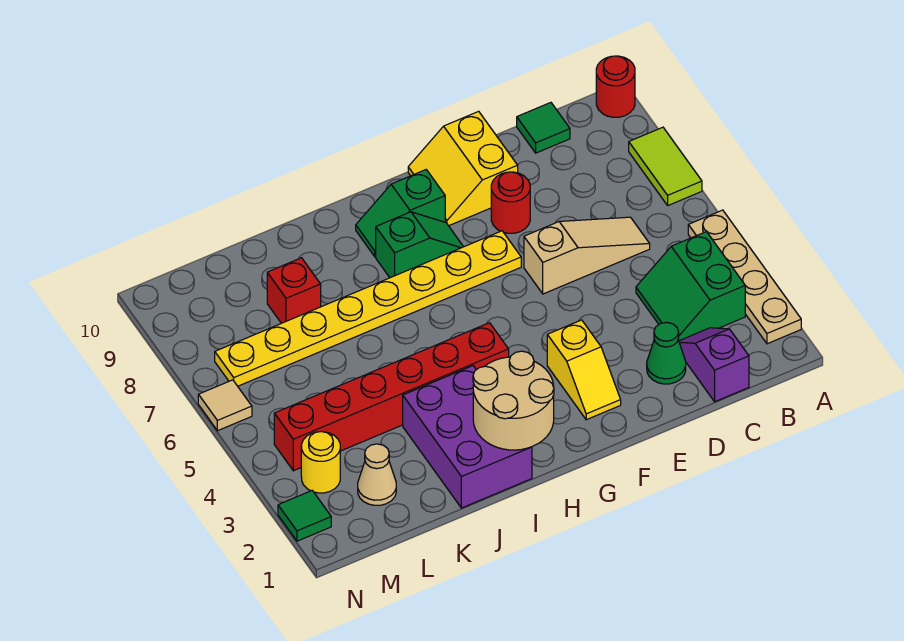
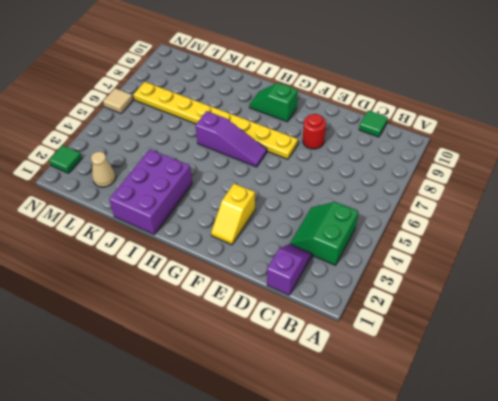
purple slope G6:I6 level 1 top I -> none
none -> tan plate A2:A5 level 1
none -> lime tile A7:A8 level 1
none -> red round brick A10 level 1

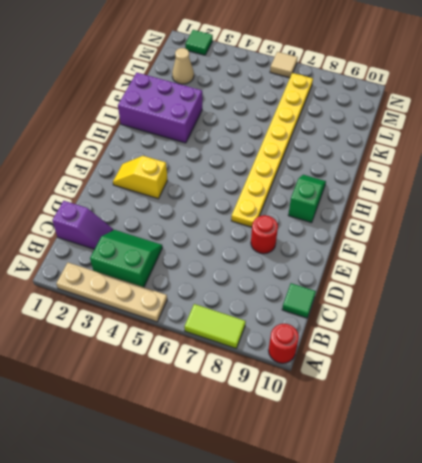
none -> tan slope C6:E6 level 1 top E
none -> green cone D2 level 1
none -> yellow slope E9:F10 level 1 top E

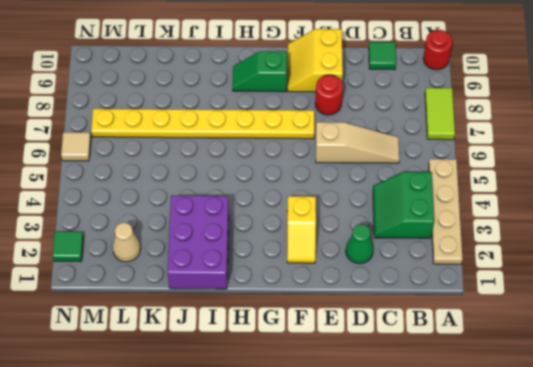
none -> purple slope C1:C2 level 1 top 1
none -> green slope G8:H8 level 1 top H
none -> red brick H4:M4 level 1

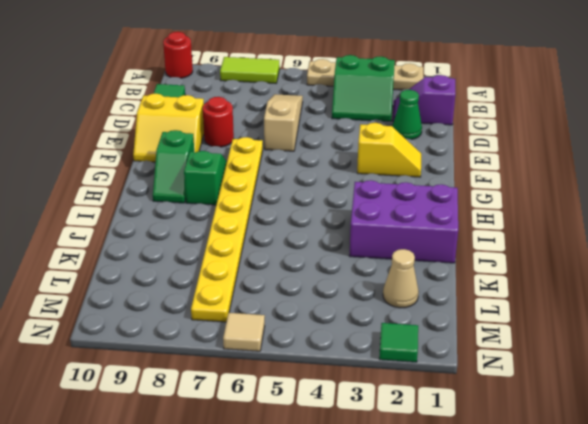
none -> red brick H4:M4 level 1
none -> red brick K8 level 1
none -> yellow round brick M3 level 1

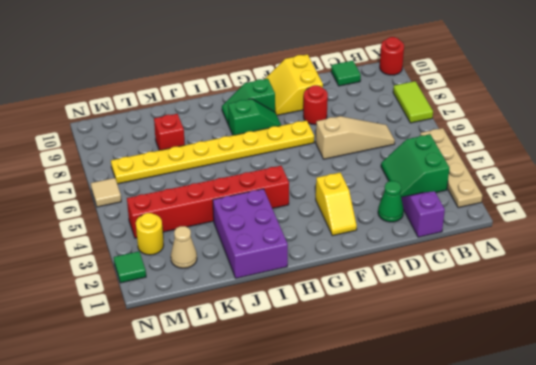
none -> tan round brick H1:I2 level 2

